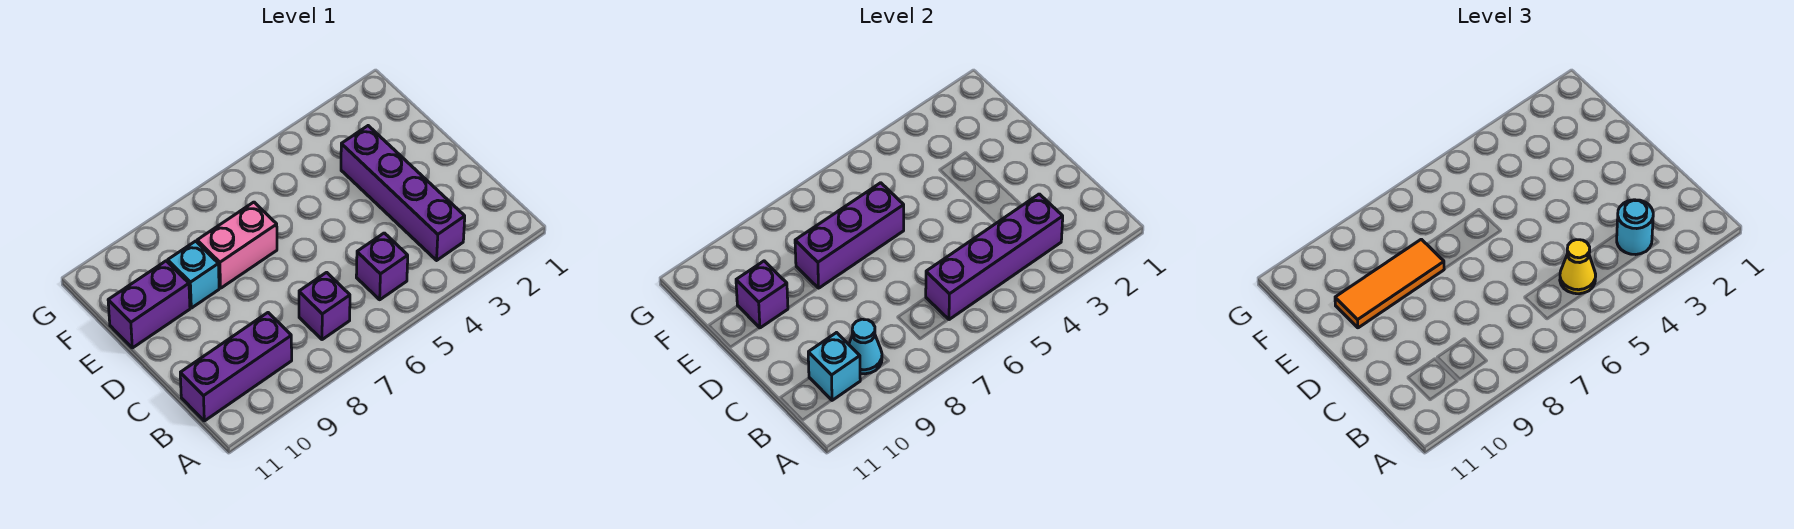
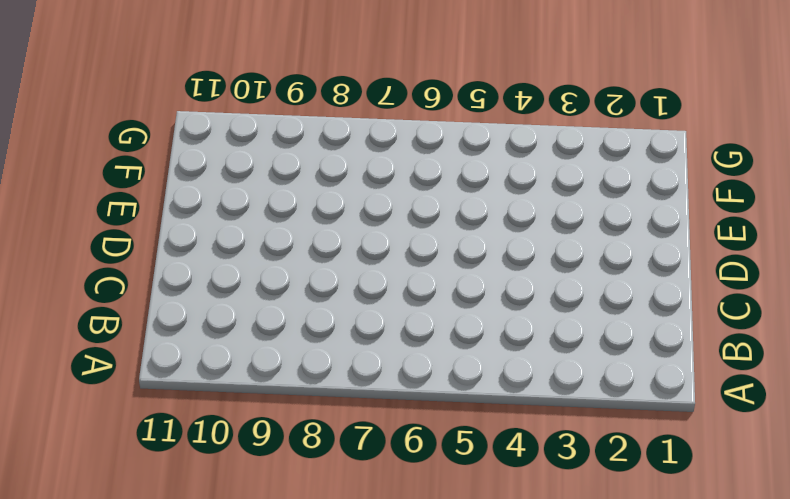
none -> purple brick B3:E3 level 1
none -> purple brick B5 level 1
none -> purple brick B7 level 1

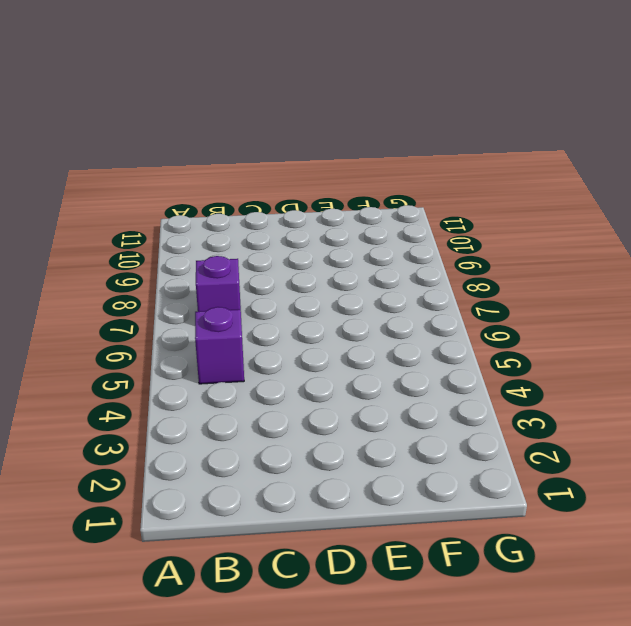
none -> purple brick B3:E3 level 1
none -> purple brick B9:B11 level 1
none -> pink brick E7:E8 level 1

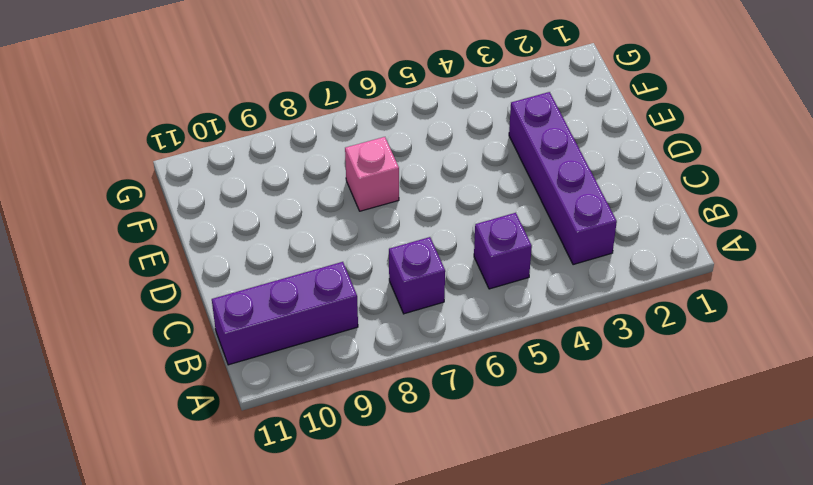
pink brick E7 level 1 -> pink brick E7:E8 level 1
none -> cyan brick E9 level 1
none -> purple brick E10:E11 level 1
none -> purple brick B3:B6 level 2

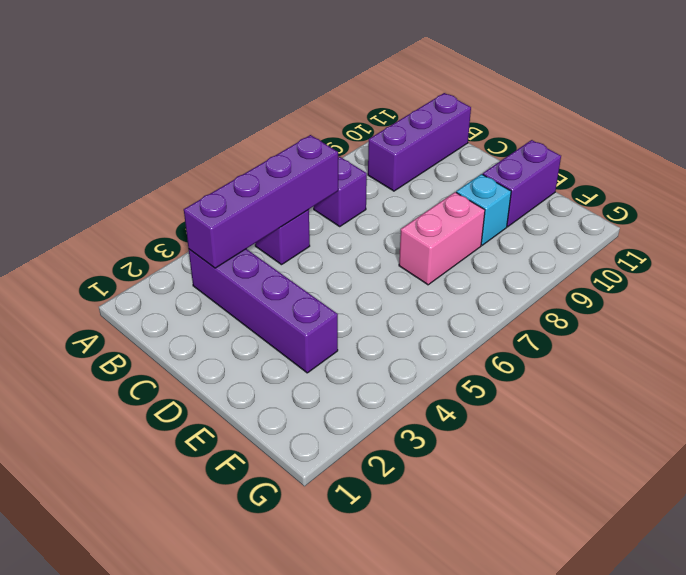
none -> cyan cone B9 level 2
none -> cyan brick B10 level 2
none -> purple brick E6:E8 level 2

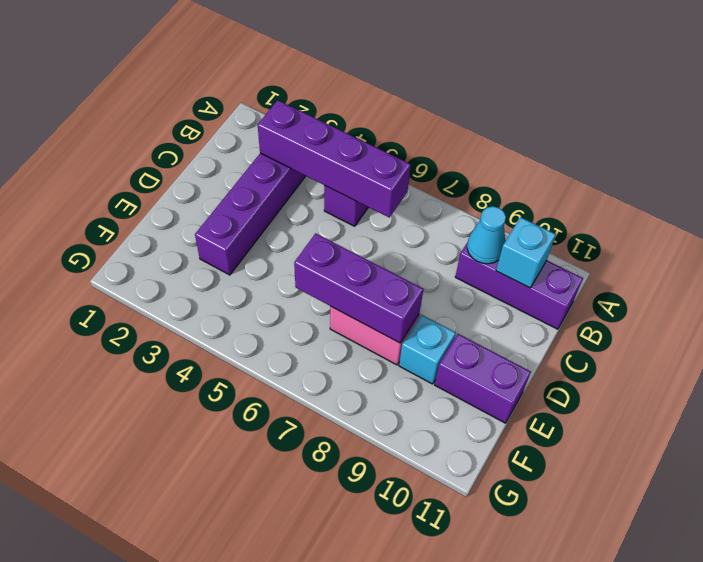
none -> purple brick B7 level 1
none -> purple brick E10 level 2
none -> cyan round brick B3 level 3

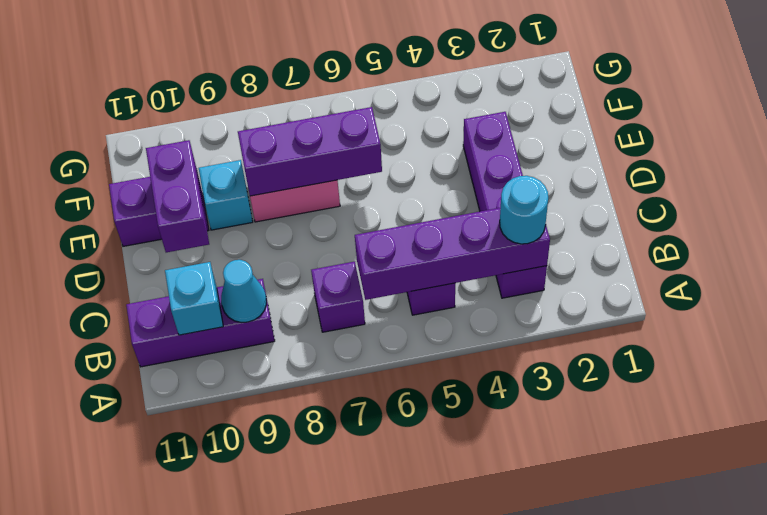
purple brick D10:E10 level 2 -> purple brick E10 level 2
none -> yellow cone B5 level 3
none -> orange tile E8:E10 level 3

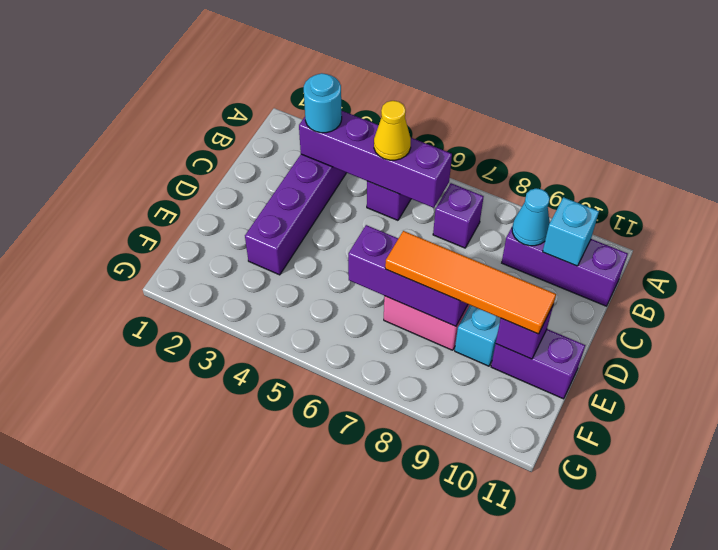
orange tile E7:E10 level 3 -> orange tile E8:E10 level 3

